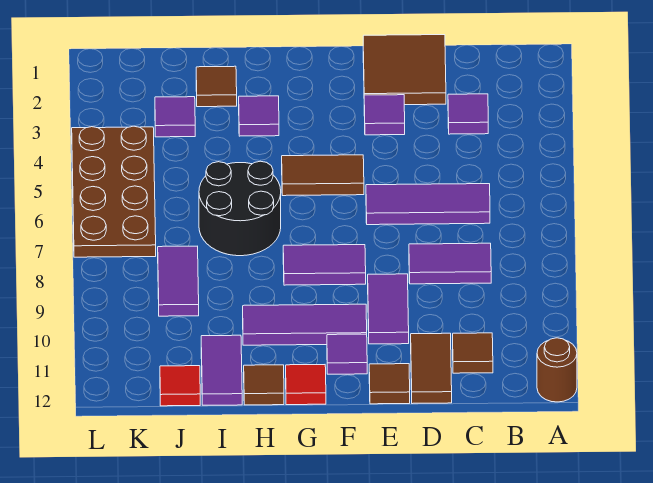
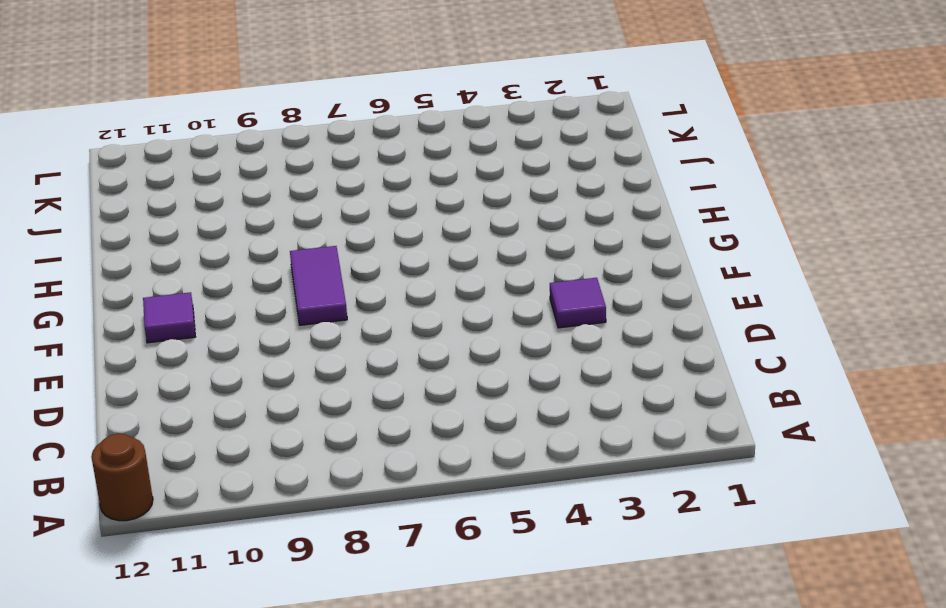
none -> purple tile C3 level 1
none -> purple tile C6:E6 level 1
none -> purple tile C8:D8 level 1

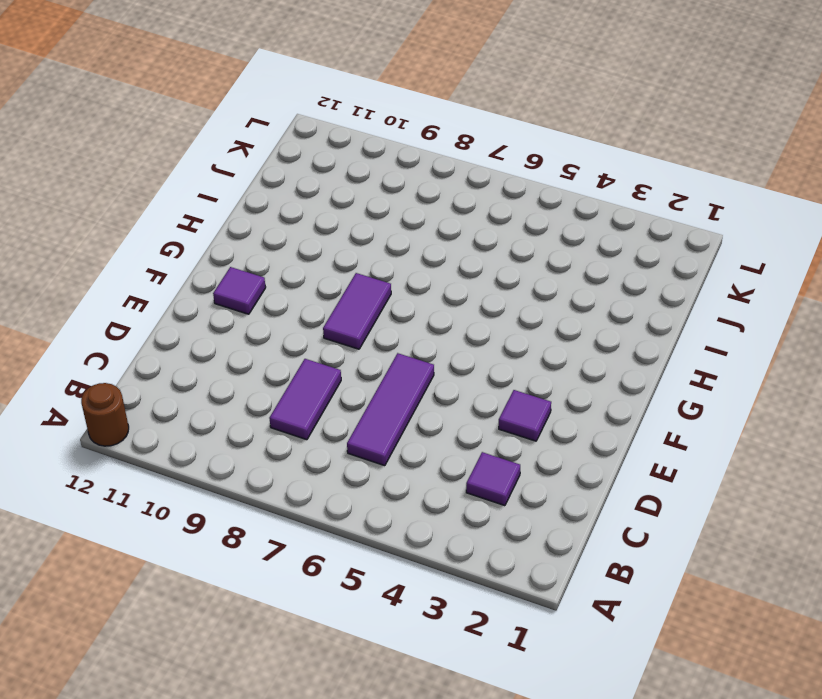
none -> brown tile C11 level 1
none -> brown tile D1:E2 level 1
none -> brown tile D11:D12 level 1

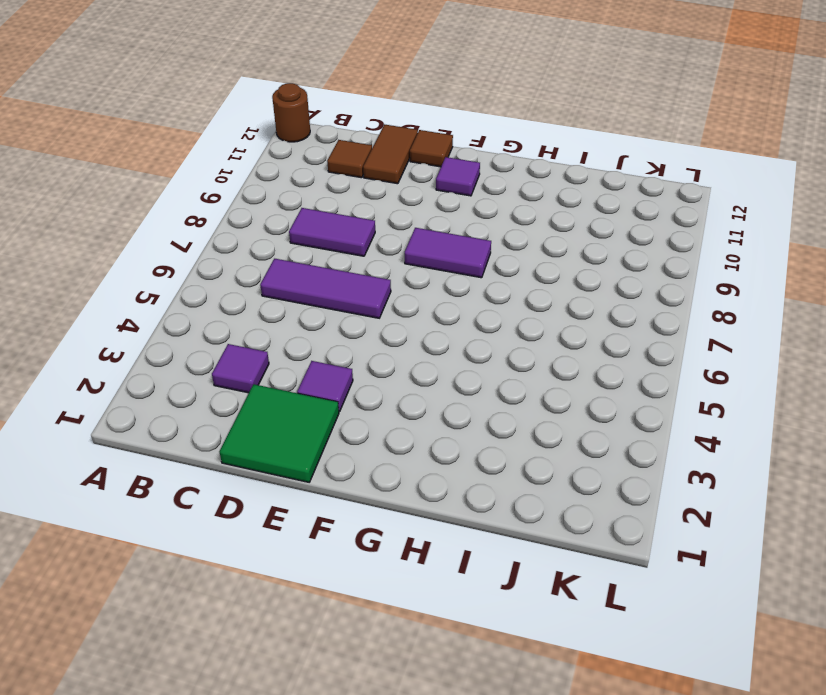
green tile D1:E2 level 1 -> brown tile D1:E2 level 1
none -> purple tile E9:E10 level 1
none -> brown tile F5:G5 level 1
none -> purple tile F10:H10 level 1

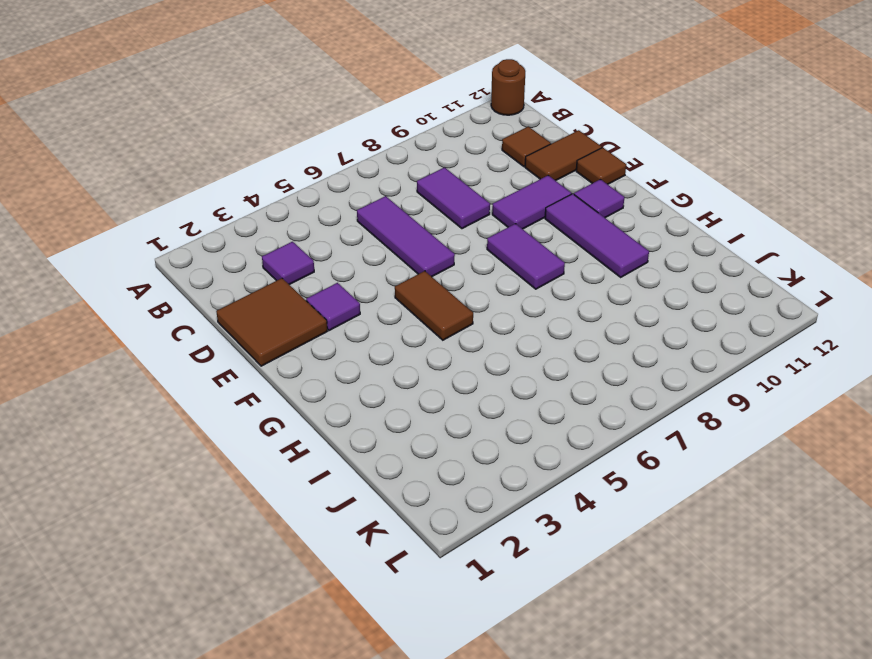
none -> red tile G12 level 1
none -> purple tile H3 level 1
none -> black round brick H6:I7 level 1

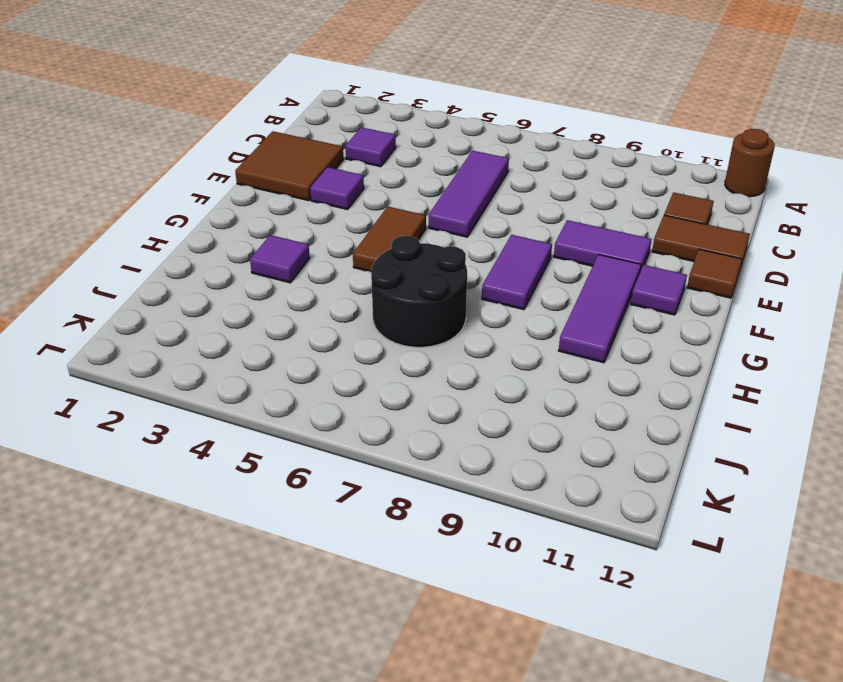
none -> purple tile C8:D8 level 1
none -> red tile G12 level 1
none -> brown tile H12 level 1

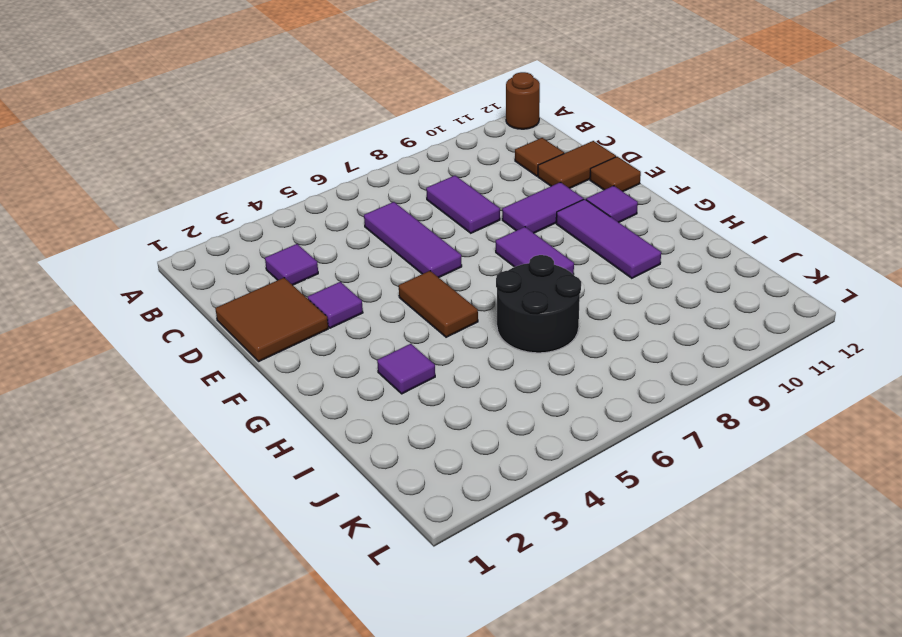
none -> red tile G12 level 1
none -> brown tile H12 level 1
none -> brown tile I2 level 1

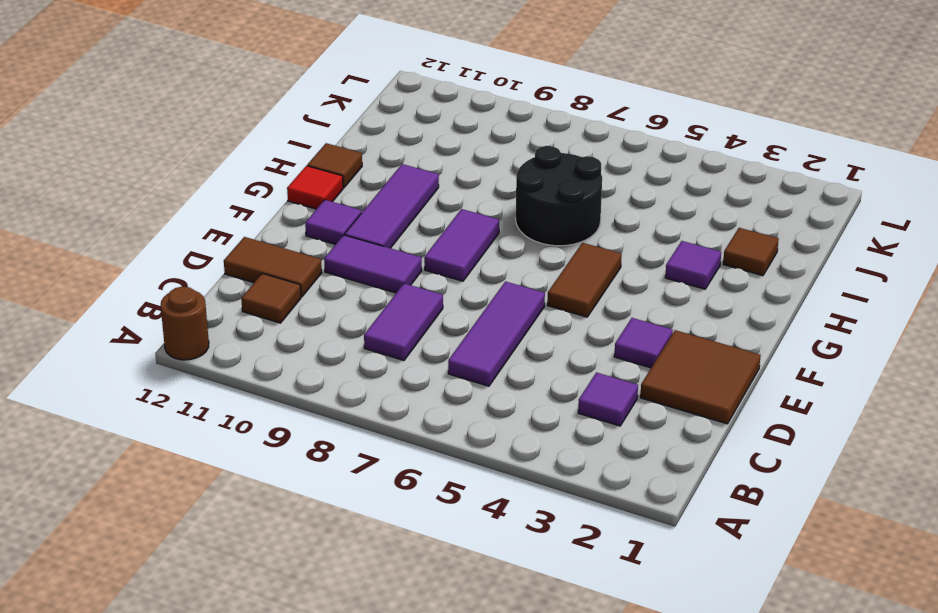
none -> brown tile E12 level 1
none -> purple tile I11:I12 level 1
none -> purple tile J3 level 1

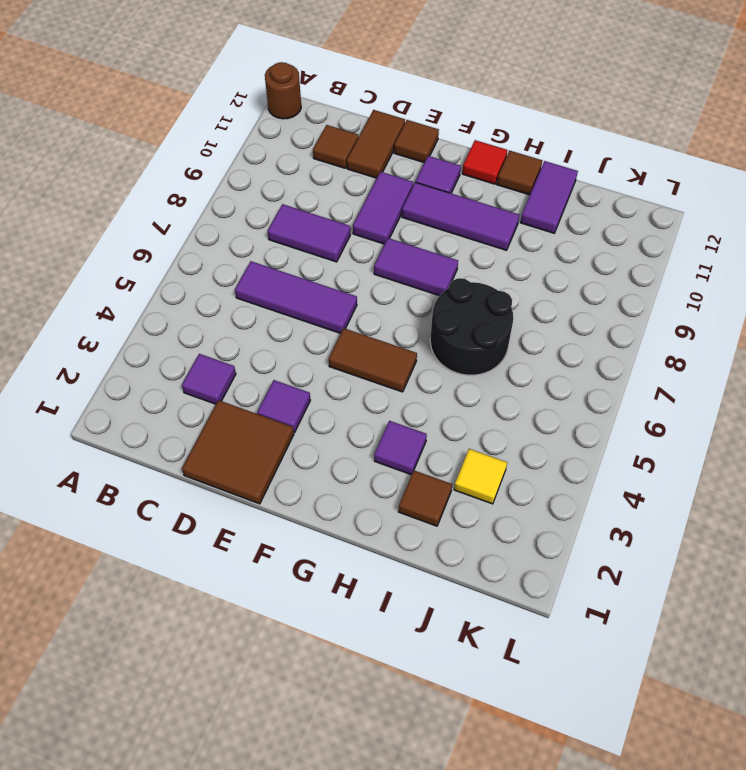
yellow tile J3 level 1 -> purple tile J3 level 1
none -> purple tile J8:J9 level 1
none -> red tile J12 level 1
none -> brown plate K4:L7 level 1

